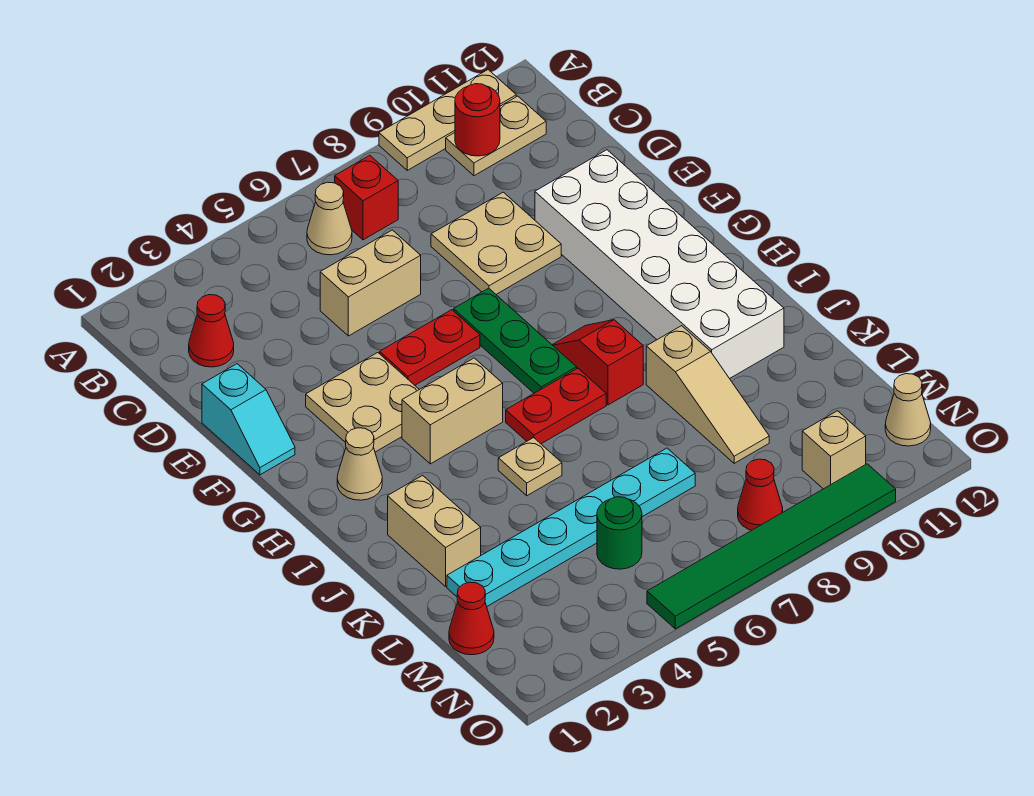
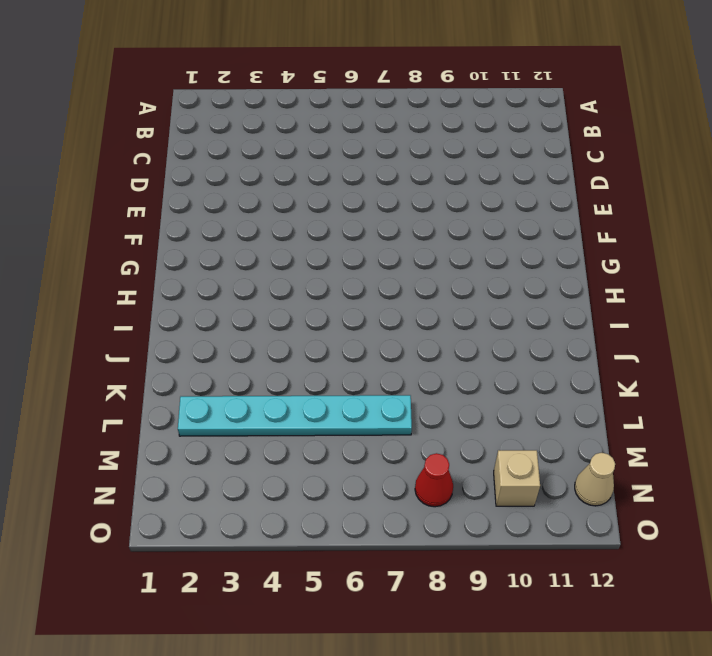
none -> tan plate A9:A11 level 1
none -> tan cone B6 level 1
none -> red brick B7 level 1

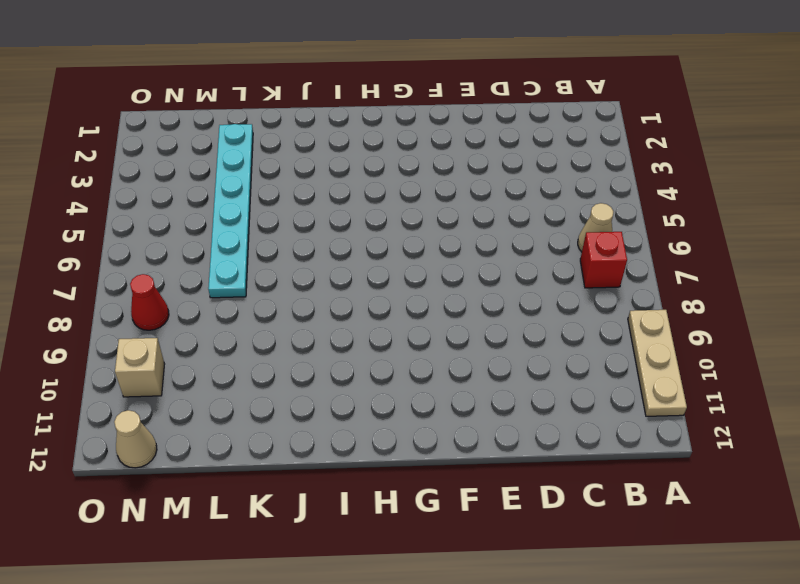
none -> tan plate B10:B11 level 1
none -> red cone C2 level 1
none -> tan brick D5:D6 level 1

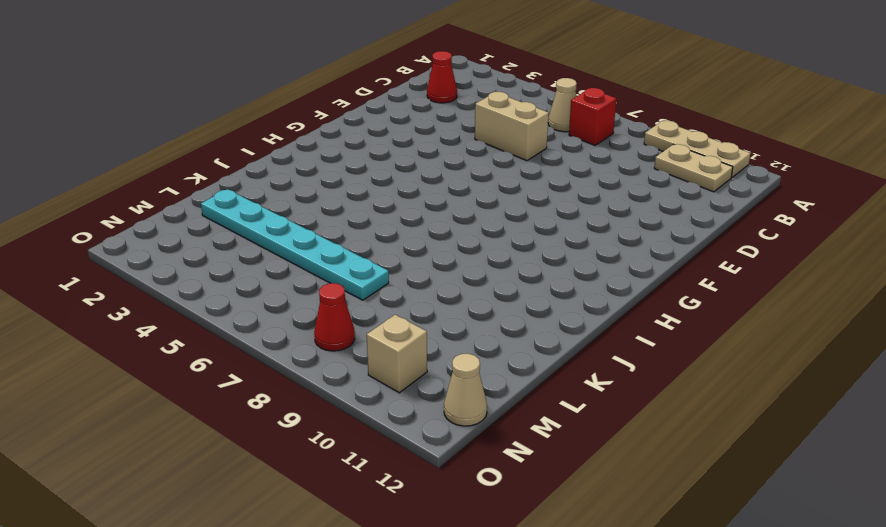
none -> tan plate D8:E9 level 1
none -> cyan slope E1:F1 level 1 top E
none -> white brick E10:J11 level 1

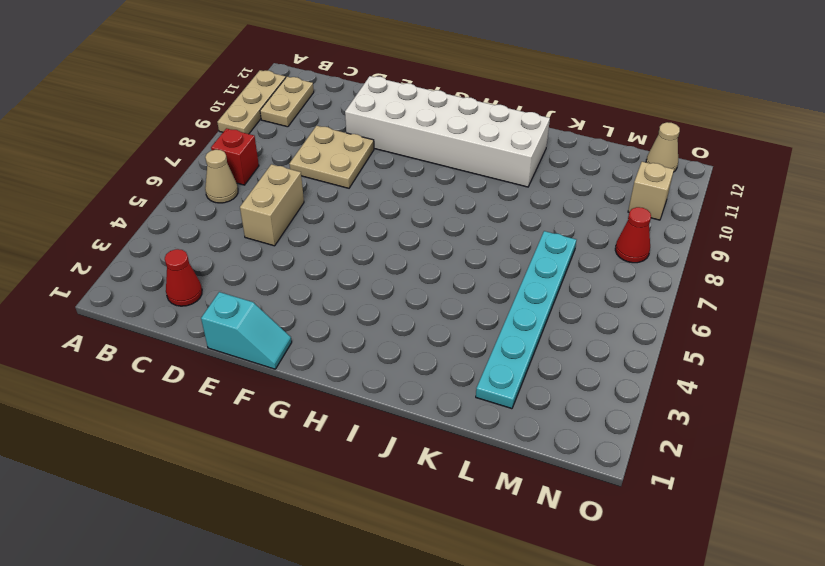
none -> tan plate F3:G4 level 1
none -> red plate F5:F6 level 1
none -> green plate F7:H7 level 1

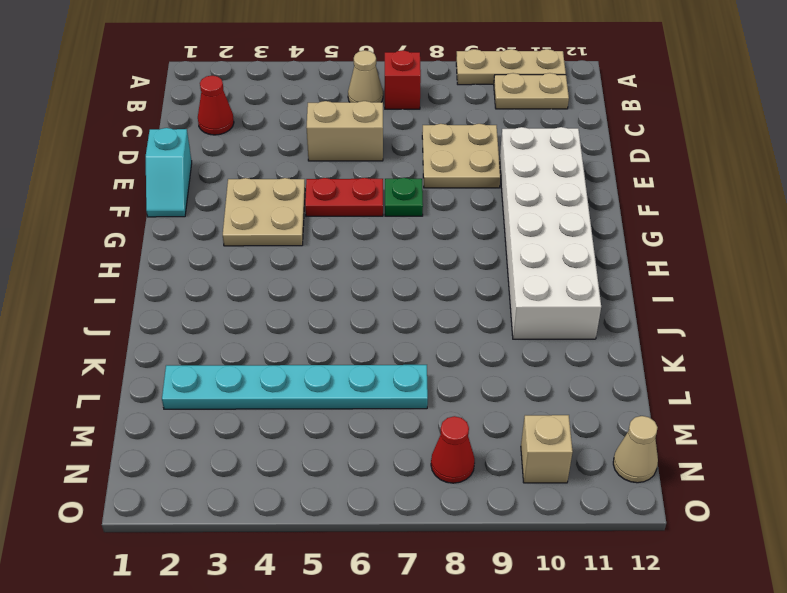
green plate F7 level 1 -> green plate F7:H7 level 1
none -> tan cone H2 level 1
none -> tan brick H4:H5 level 1
none -> red slope H8:I8 level 1 top I

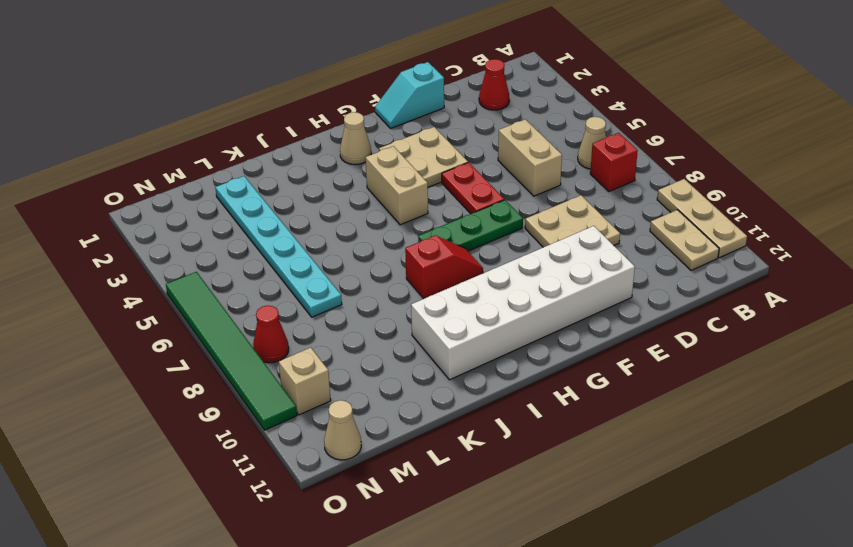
none -> red plate I6:I7 level 1
none -> tan brick J2:K2 level 1
none -> tan plate J5 level 1

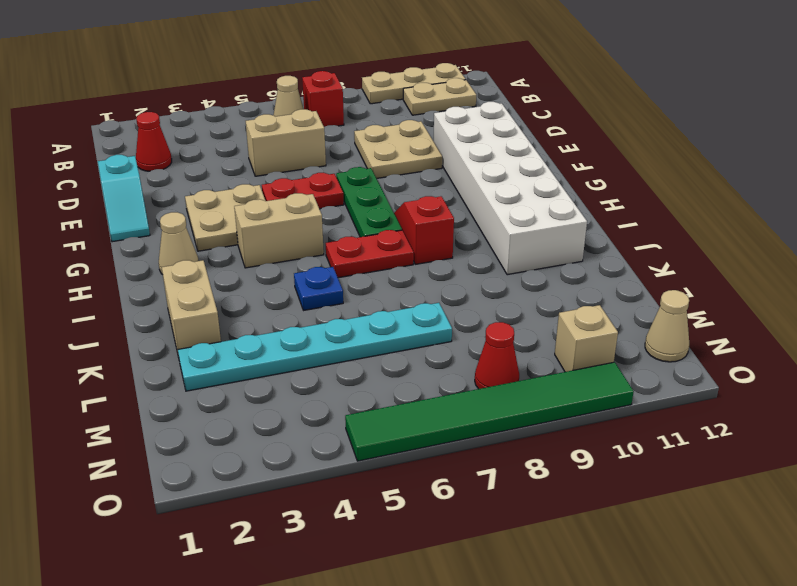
blue plate J5 level 1 -> tan plate J5 level 1
none -> tan slope J9:L9 level 1 top J
none -> red cone M1 level 1
none -> green round brick M5 level 1

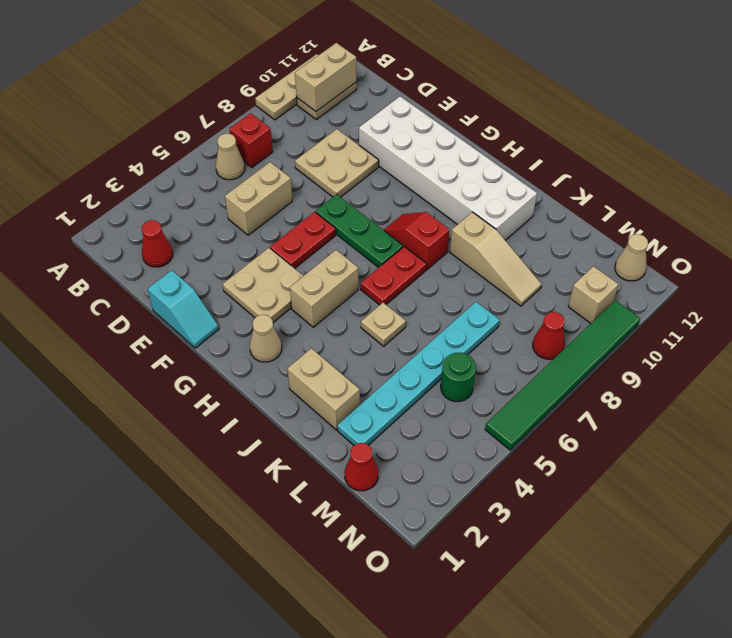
tan brick B10:B11 level 2 -> red round brick B10 level 2

